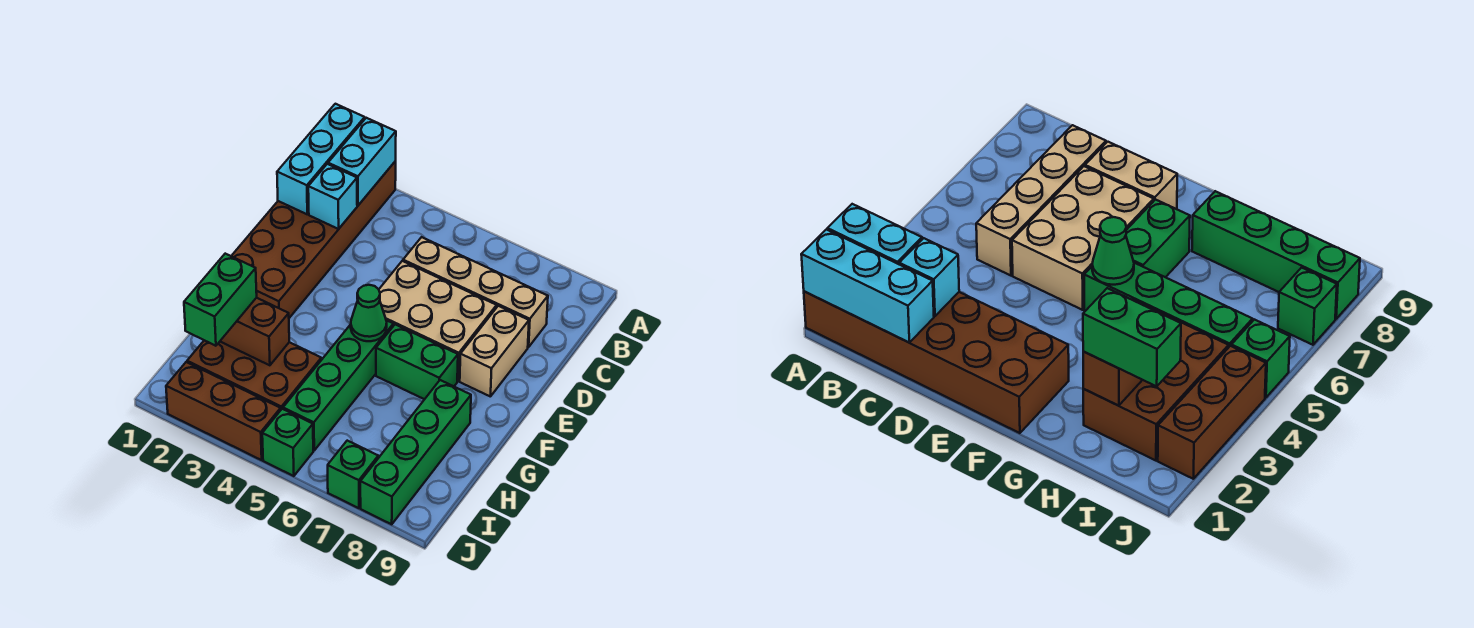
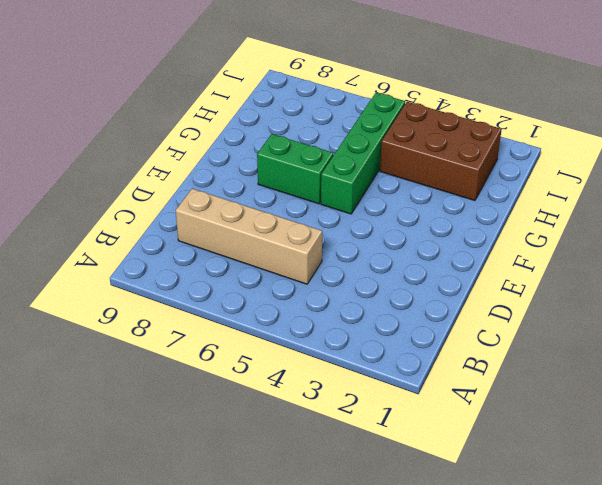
none -> brown brick A1:F2 level 1
none -> tan brick D5:E7 level 1
none -> tan brick D8:E8 level 1

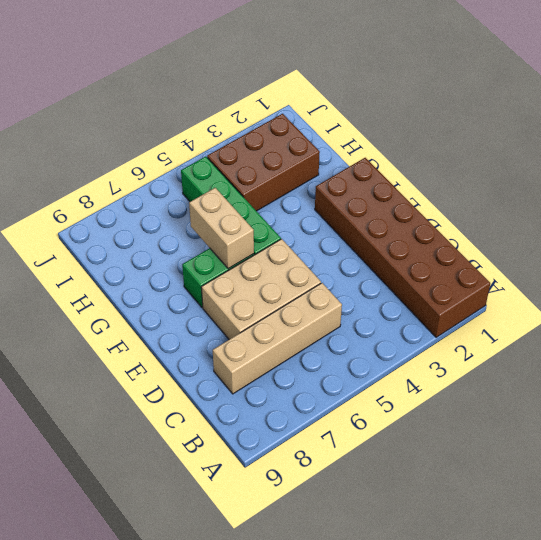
tan brick F6:G6 level 2 -> tan brick D8:E8 level 1
none -> green brick G8:J8 level 1
none -> brown brick J2:J4 level 1
none -> green brick J5 level 1

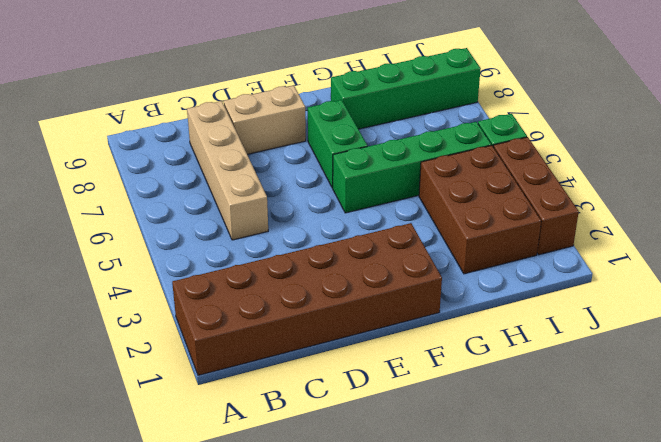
none -> tan brick D5:E7 level 1
none -> green brick J7 level 1
none -> cyan brick A1:C1 level 2

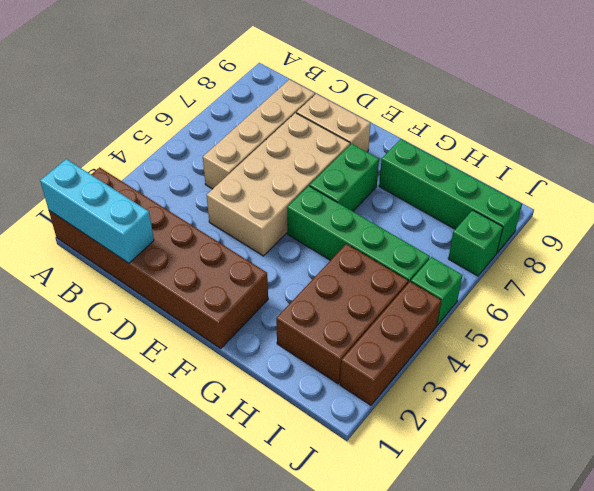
tan brick D4:E7 level 1 -> tan brick D5:E7 level 1
none -> cyan brick A2:B2 level 2
none -> cyan brick C2 level 2
none -> green cone F5 level 2

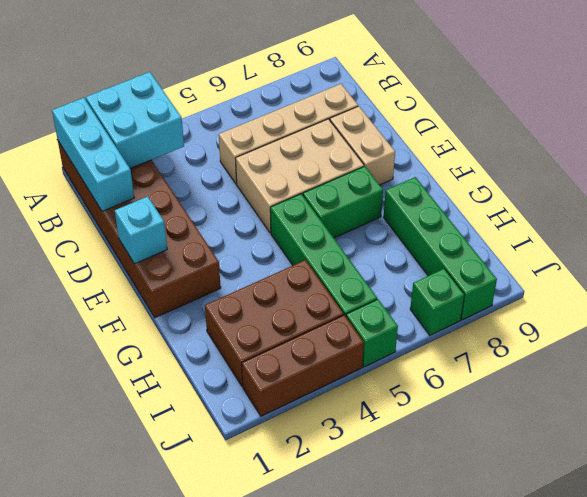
cyan brick A2:B3 level 2 -> cyan brick A2:B2 level 2
cyan brick E1 level 2 -> cyan brick C2 level 2
none -> green cone F5 level 2
none -> brown brick H2:H3 level 2
none -> green brick H2:I2 level 3

